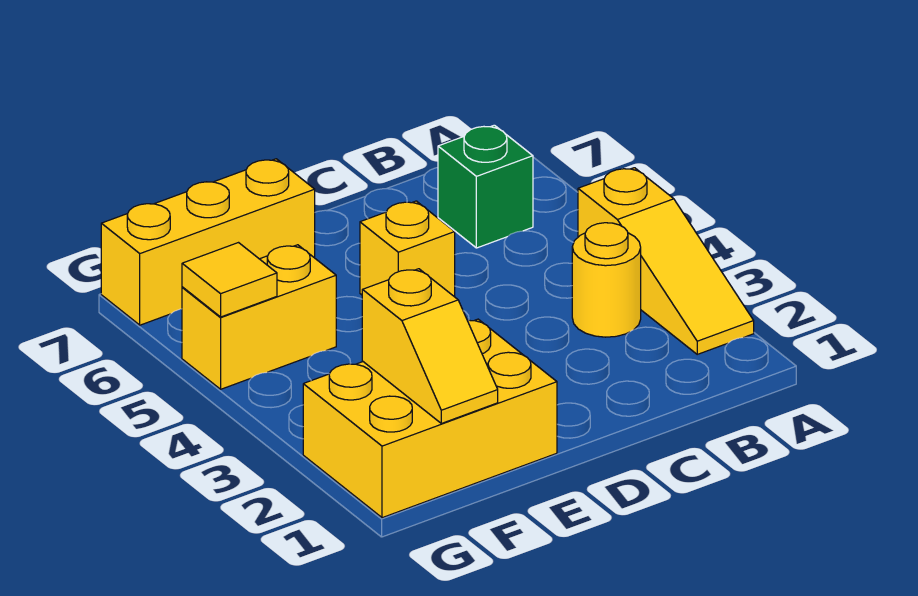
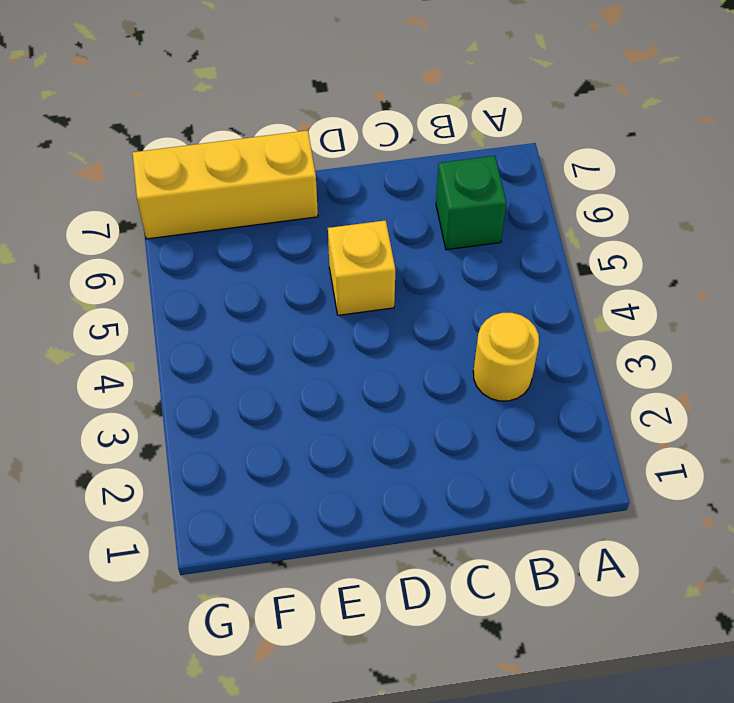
none -> yellow slope A2:A4 level 1 top 4
none -> yellow brick E1:G2 level 1

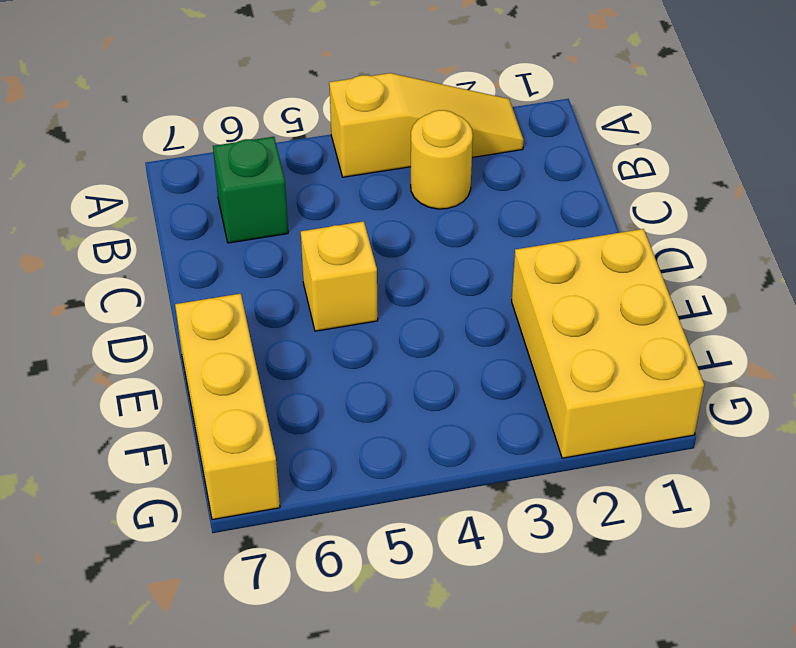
none -> yellow brick F5:G5 level 1
none -> yellow slope F1:F2 level 2 top 2

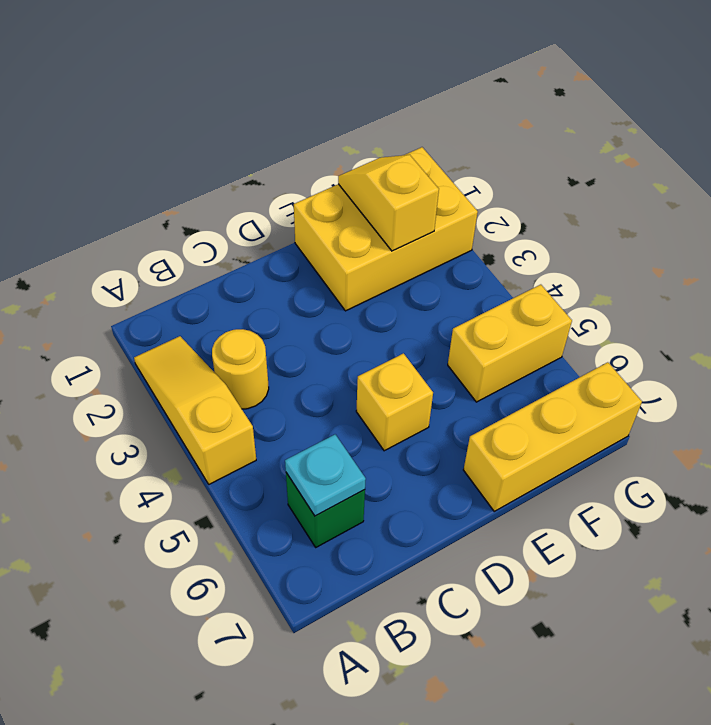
cyan plate B6 level 2 -> none
none -> yellow tile G5 level 2

